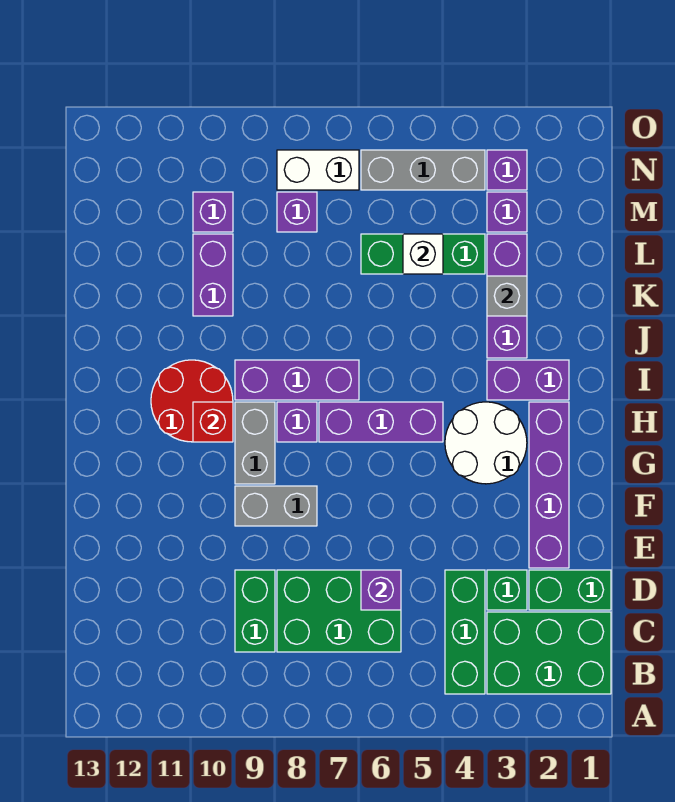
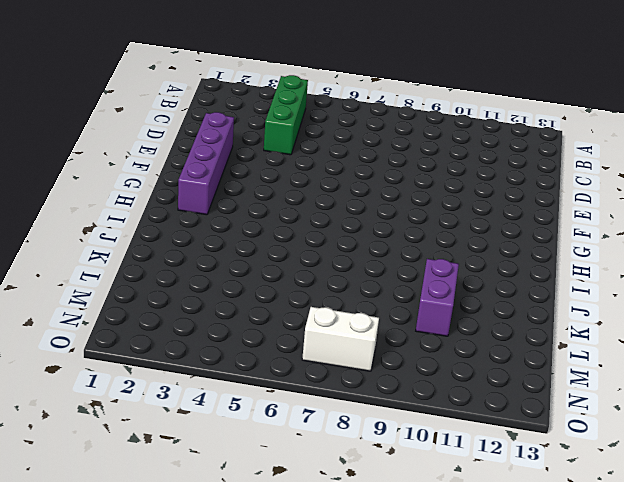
none -> green brick B1:C3 level 1
none -> green brick C6:D8 level 1
none -> green brick C9:D9 level 1

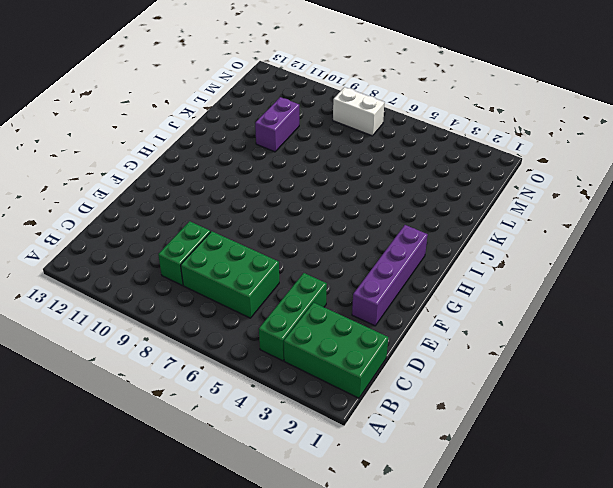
none -> green brick D1:D2 level 1
none -> green brick D3 level 1
none -> grey brick F8:F9 level 1

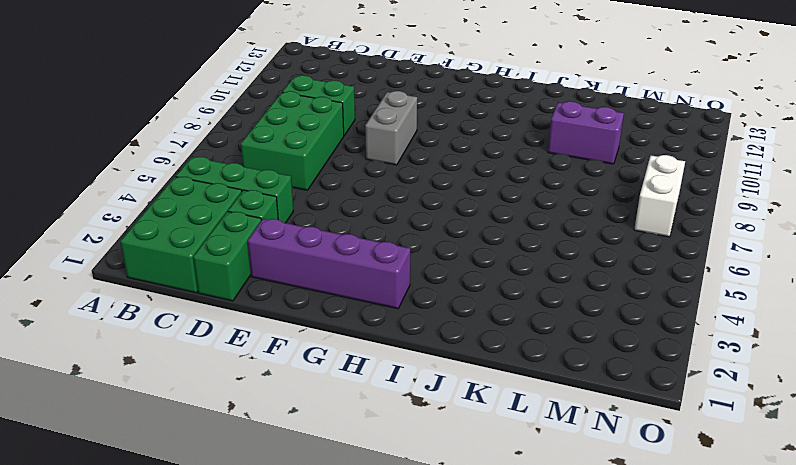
none -> white round brick G3:H4 level 1
none -> grey brick G9:H9 level 1
none -> purple brick H5:H7 level 1

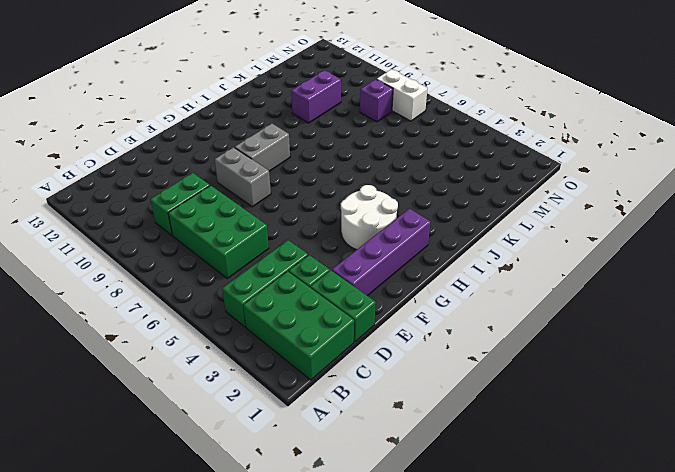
none -> purple brick H5:H7 level 1
none -> purple brick H8 level 1
none -> red round brick H10:I11 level 1

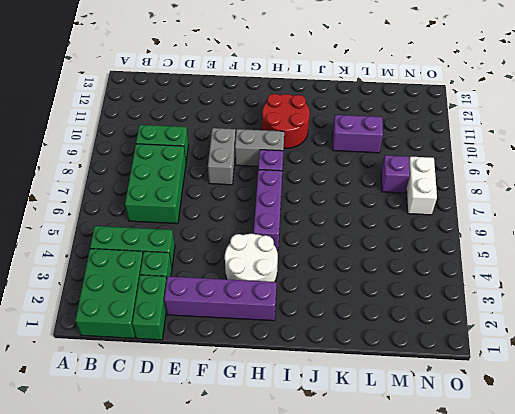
none -> purple brick I2:I3 level 1
none -> purple brick I7:I9 level 1
none -> purple brick J3:L3 level 1

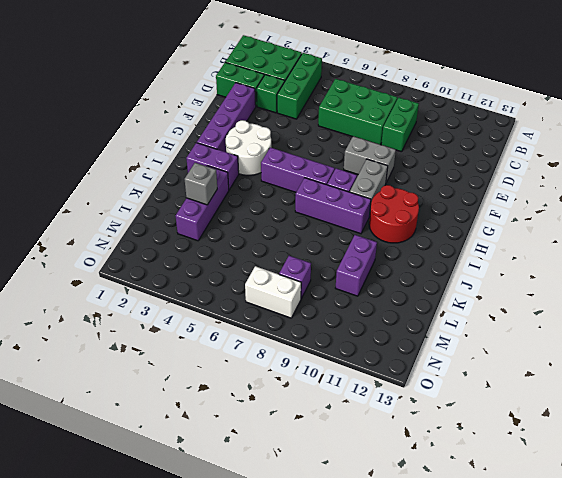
none -> green brick L4:L6 level 1
none -> purple brick M3 level 1
none -> purple brick M10 level 1

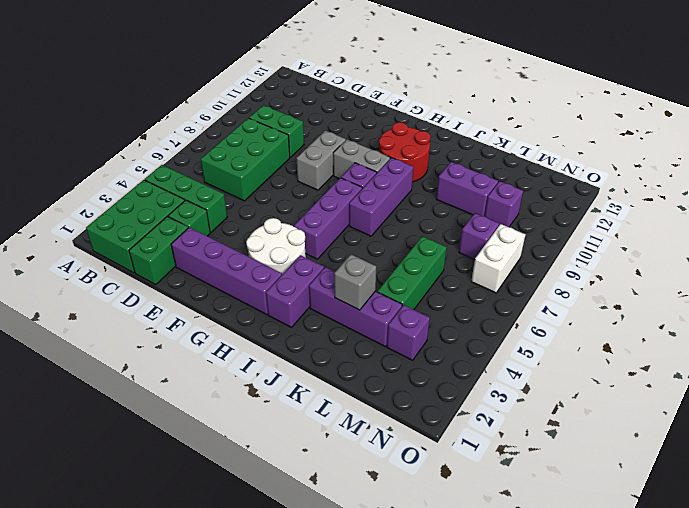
none -> purple brick N3 level 1
none -> grey brick N4:N6 level 1
none -> purple brick D6 level 2

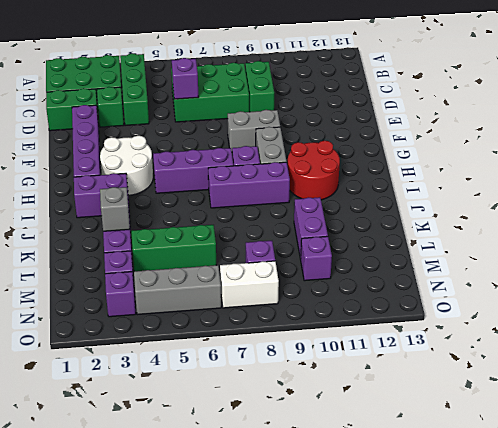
none -> red brick H10 level 2
none -> white brick L5 level 2

